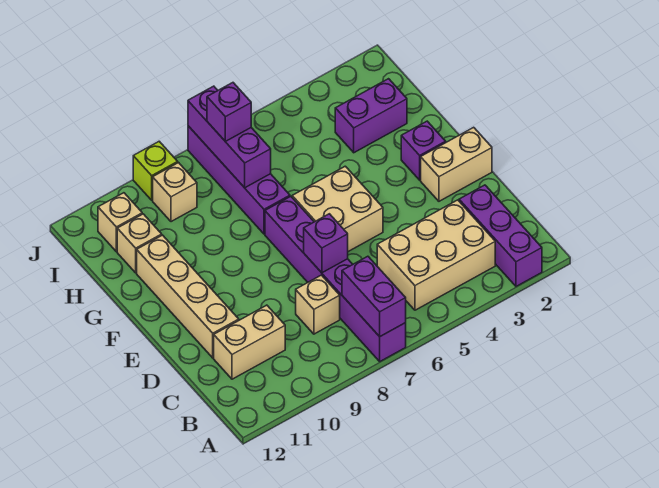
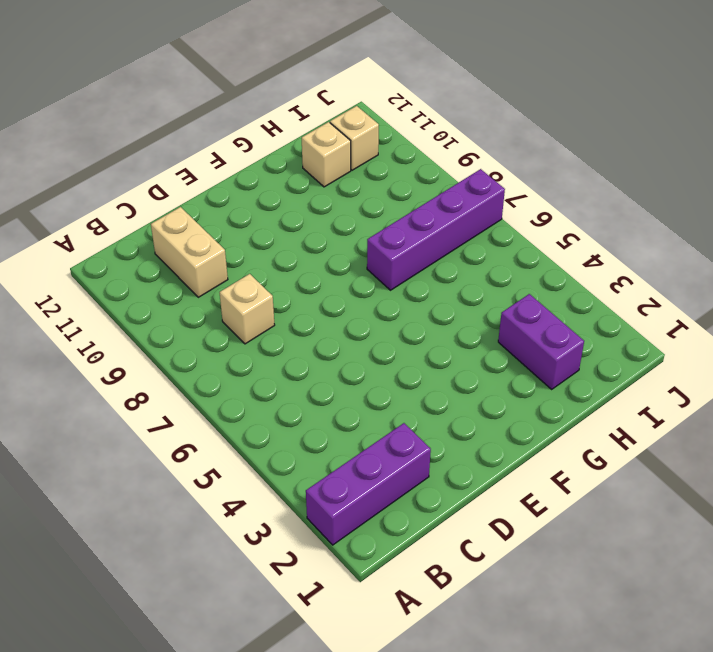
none -> purple brick A7:F7 level 1
none -> tan brick B3:C5 level 1
none -> tan brick D11:G11 level 1

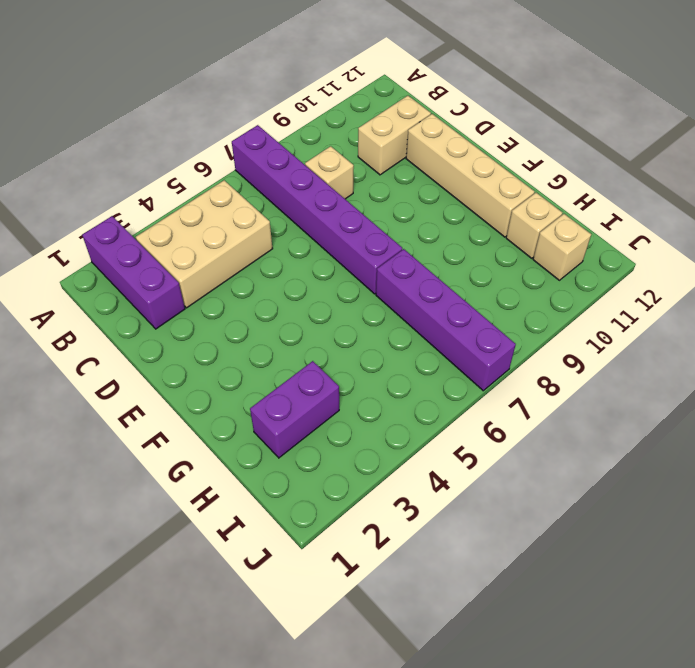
none -> tan brick E1:E2 level 1
none -> tan brick E5:F6 level 1
none -> purple brick F2 level 1

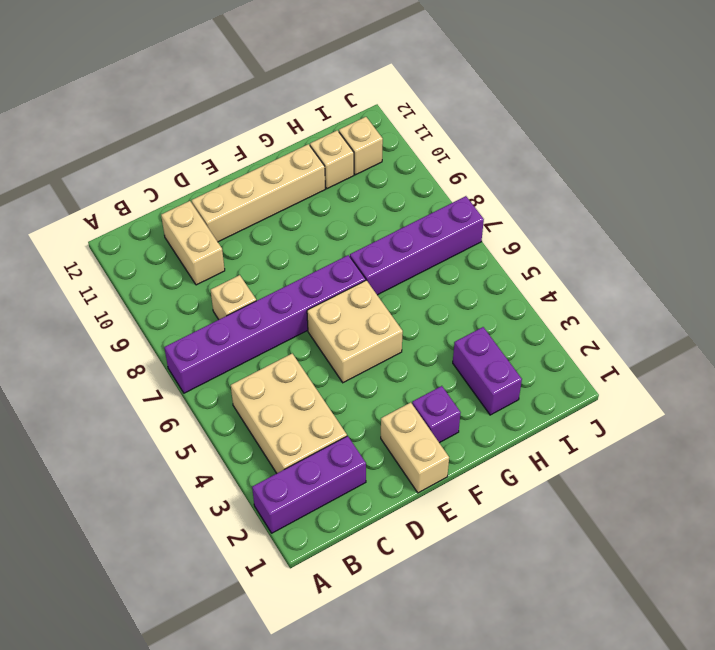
none -> tan brick I9 level 1
none -> lime brick J9 level 1
none -> purple brick A7:B7 level 2

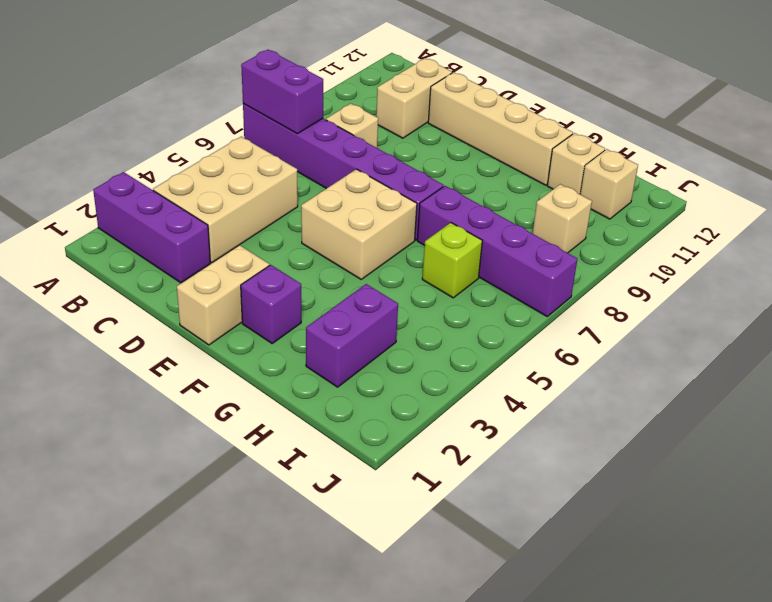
lime brick H6 level 1 -> lime brick J9 level 1
none -> purple brick D7 level 2
none -> purple brick H7:J7 level 2
none -> purple brick I7 level 3

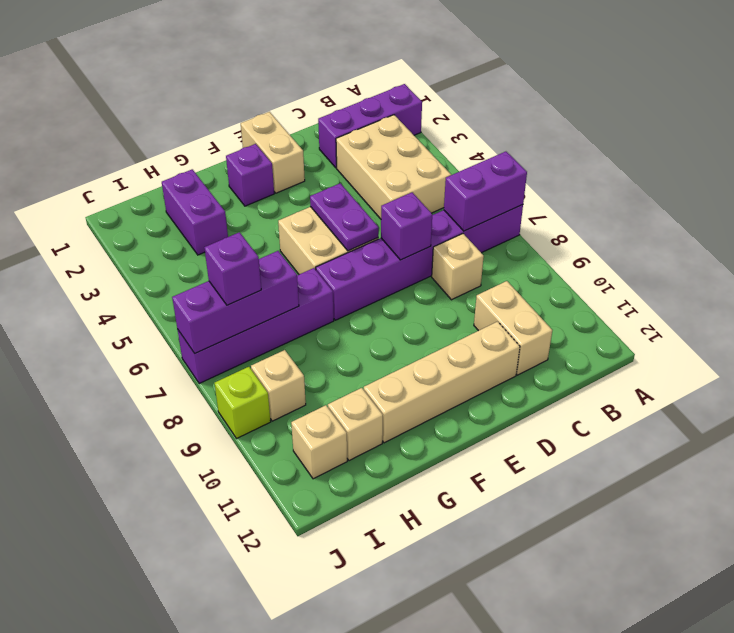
purple plate E5:E6 level 2 -> none

